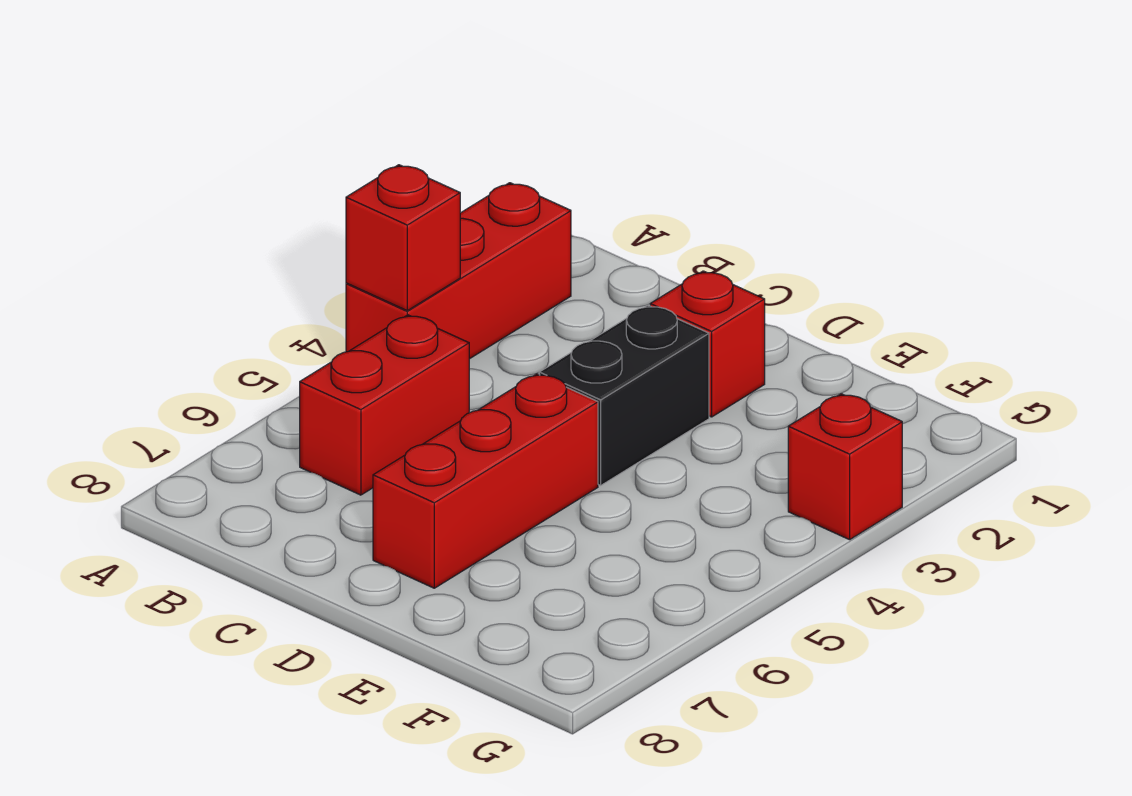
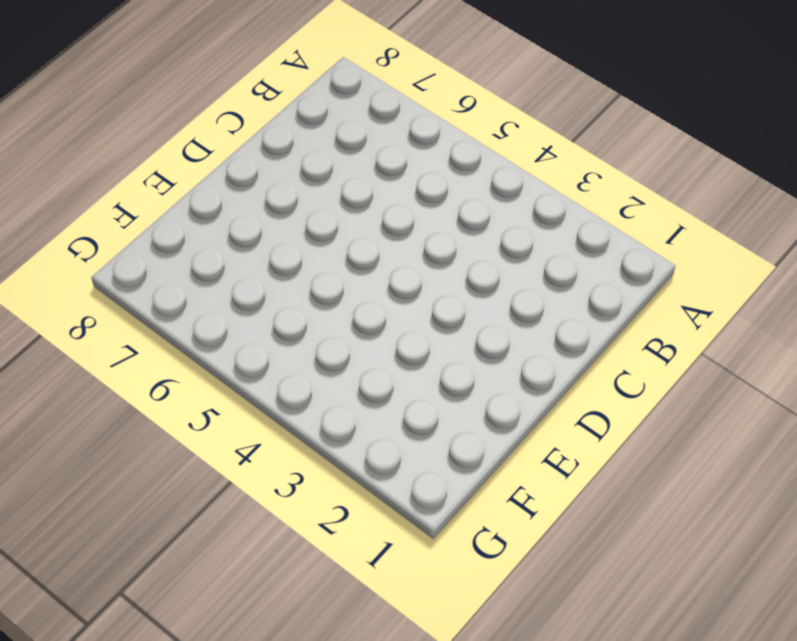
none -> red brick A2:A4 level 1
none -> red brick B5:B6 level 1

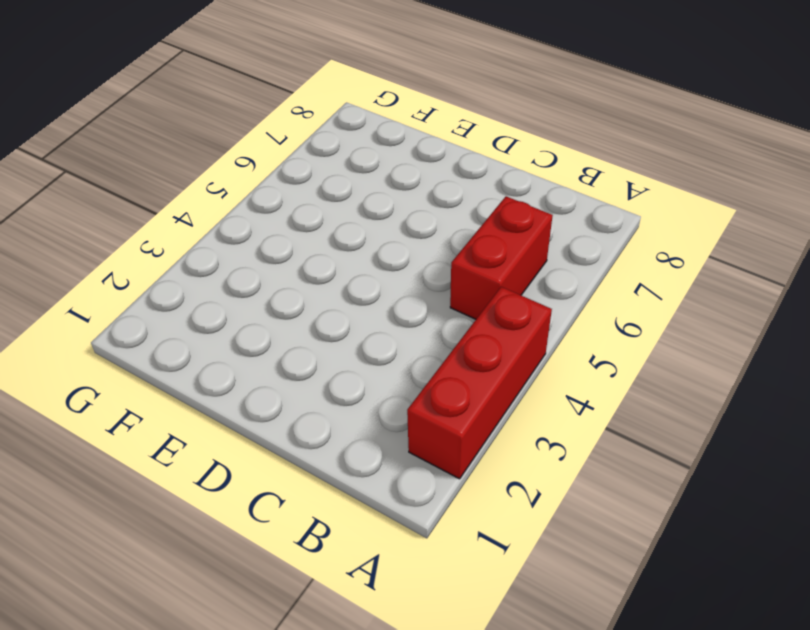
none -> red brick D2 level 1
none -> black brick D3:D4 level 1

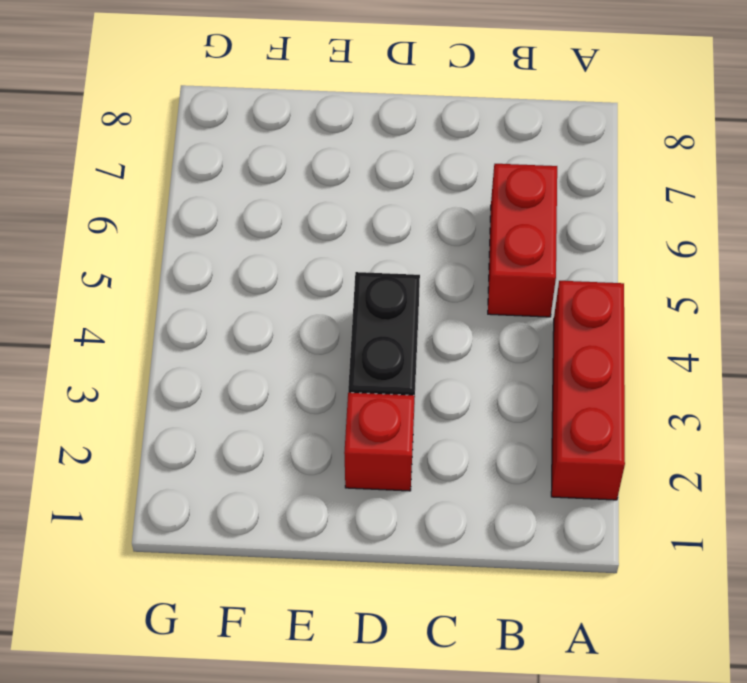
none -> red brick D5:D7 level 1
none -> red brick G3 level 1

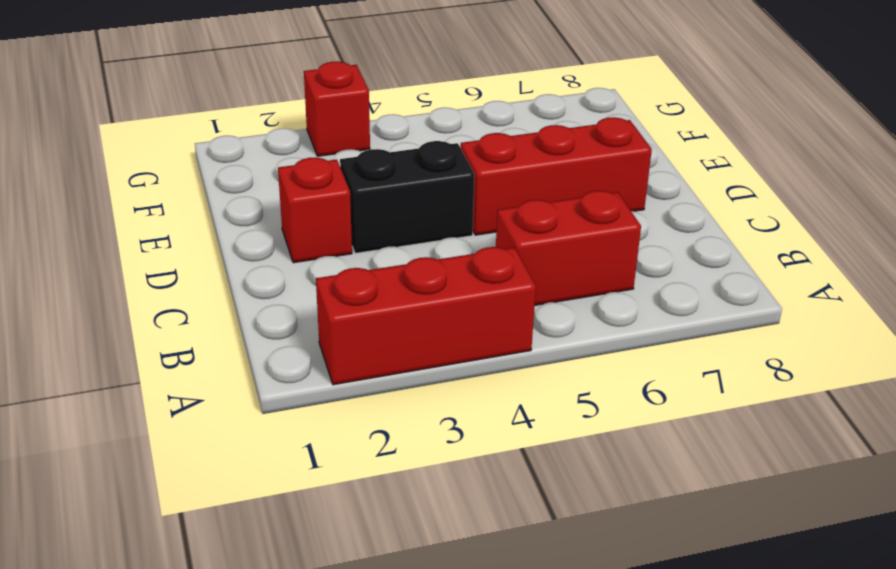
none -> red brick A4 level 2

